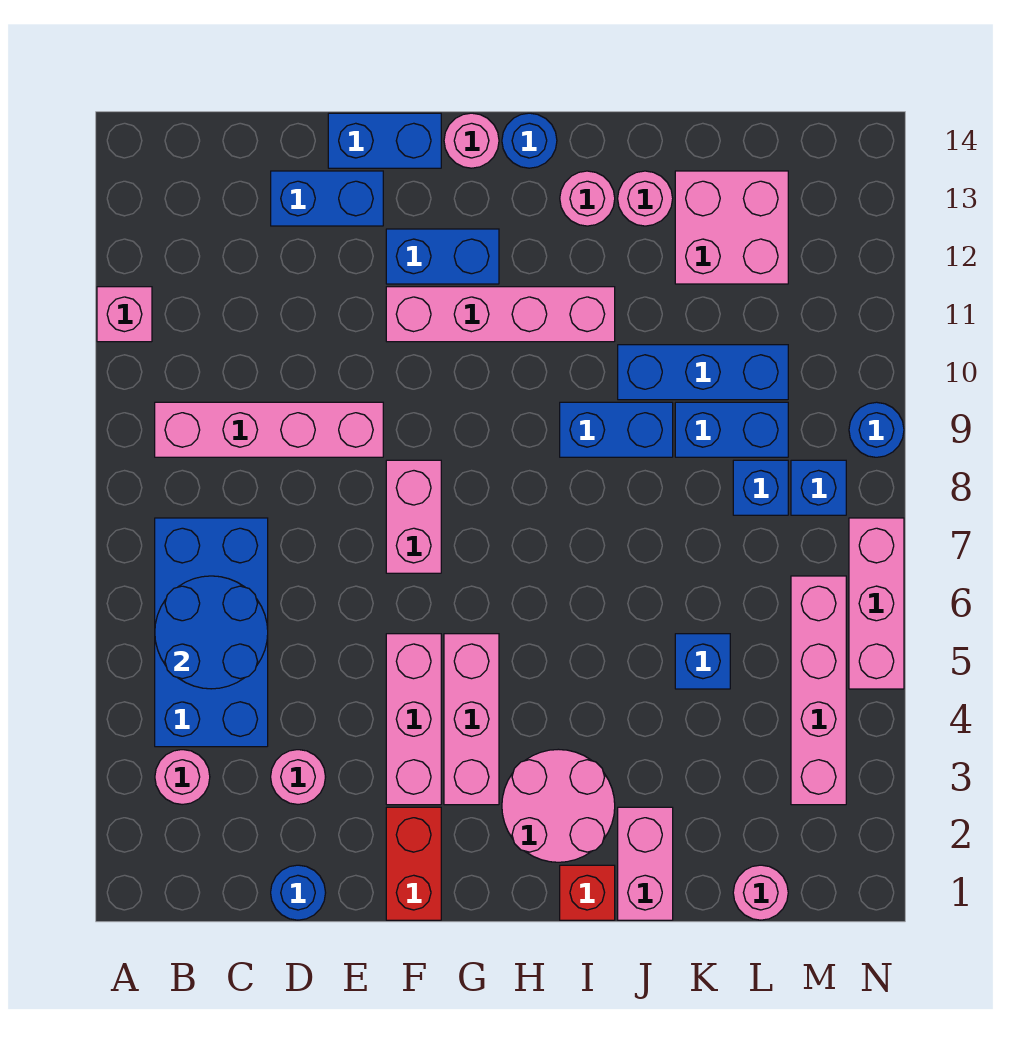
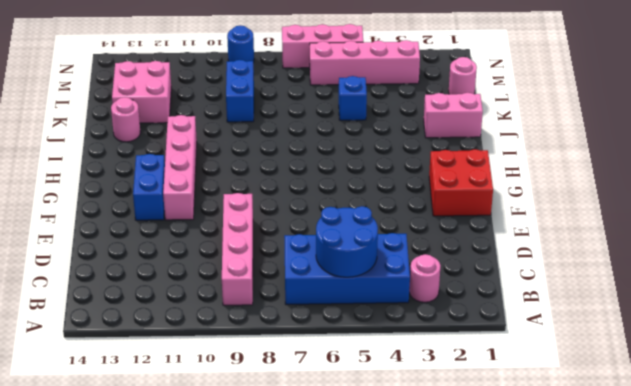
red brick F1:G2 level 1 -> red brick F1:F2 level 1
none -> pink brick A11 level 1
none -> blue round brick D1 level 1
none -> pink round brick D3 level 1
none -> blue brick D13:E13 level 1

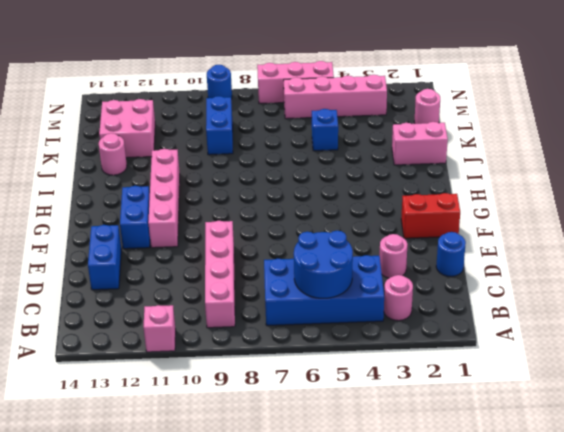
none -> blue brick E14:F14 level 1
none -> pink brick F3:F5 level 1
none -> pink brick F7:F8 level 1
none -> pink brick G3:G5 level 1

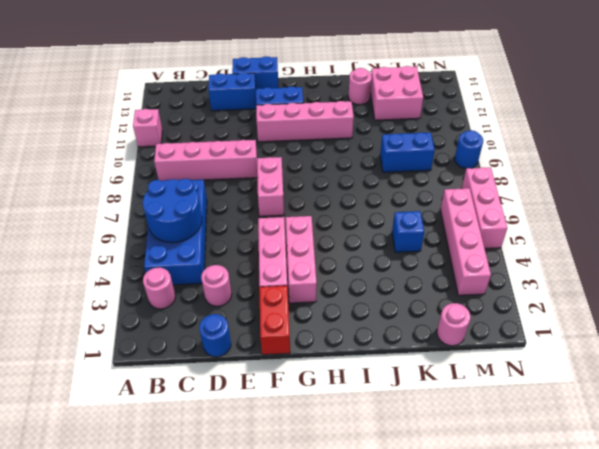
none -> pink round brick G14 level 1
none -> pink round brick H2:I3 level 1
none -> blue round brick H14 level 1
none -> red brick I1 level 1

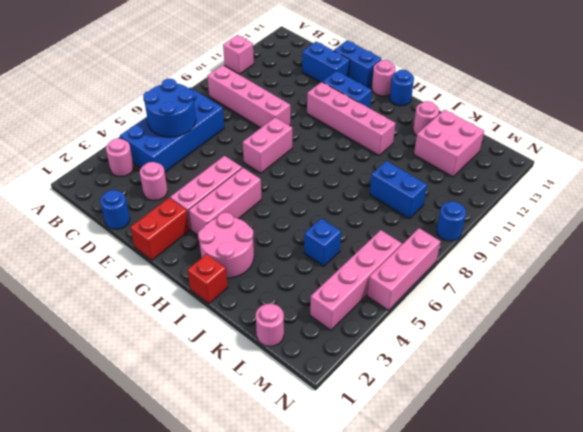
none -> blue brick I9:J9 level 1
none -> pink round brick I13 level 1
none -> pink brick J1:J2 level 1
none -> blue brick J10:L10 level 1

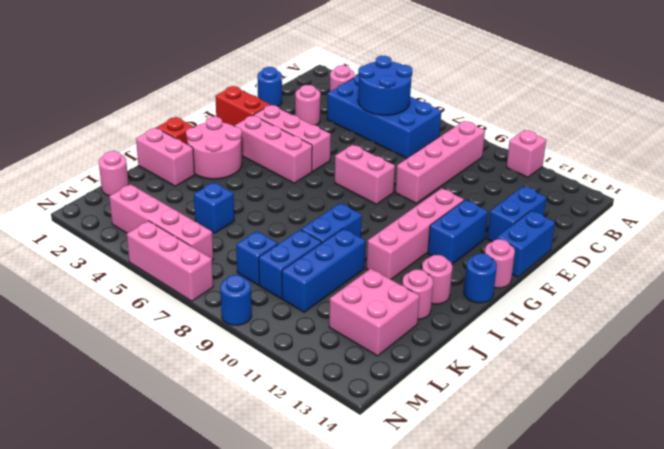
none -> blue brick M8 level 1

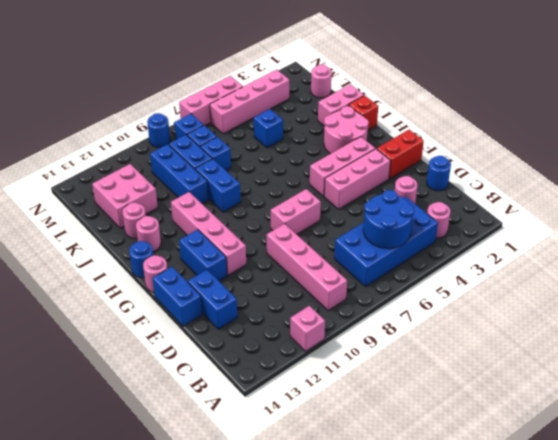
blue brick K8 level 1 -> none

